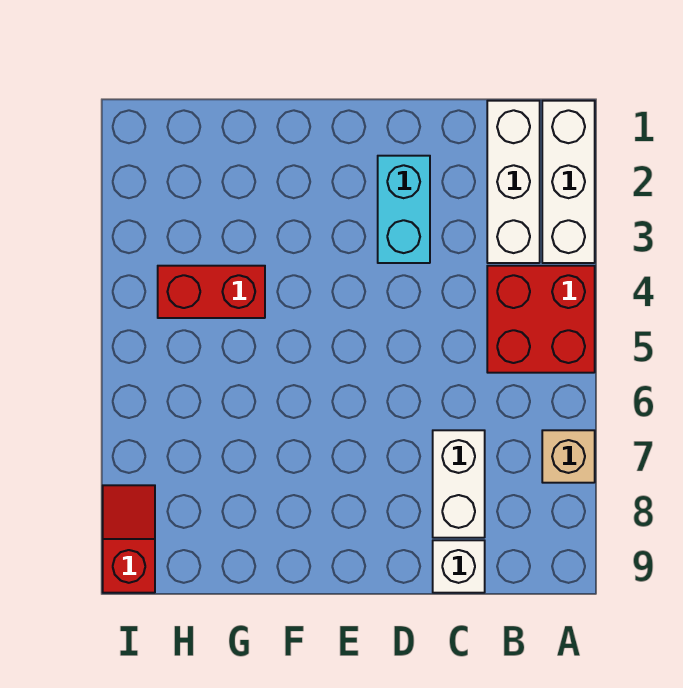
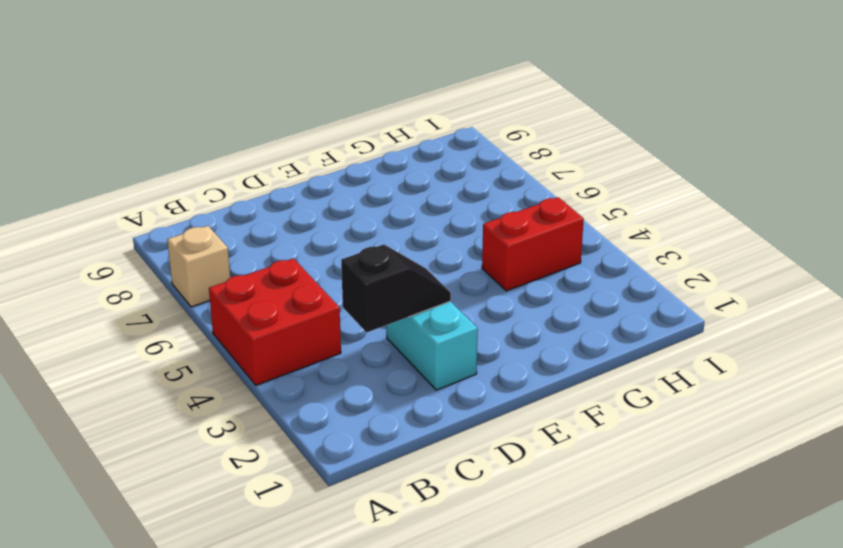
black slope C3:D3 level 2 top C -> none
none -> white brick A1:A3 level 1
none -> white brick B1:B3 level 1

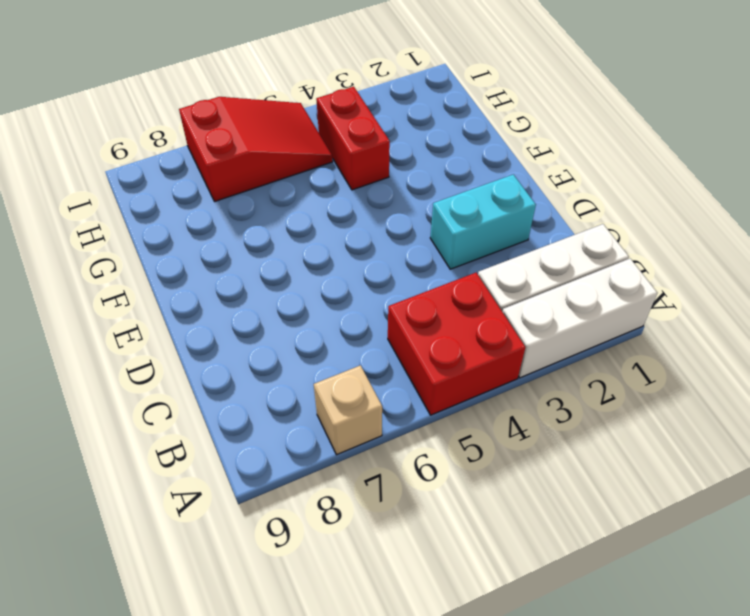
red slope H5:I7 level 1 top 7 -> none
none -> white brick C7:C8 level 1
none -> white brick C9 level 1

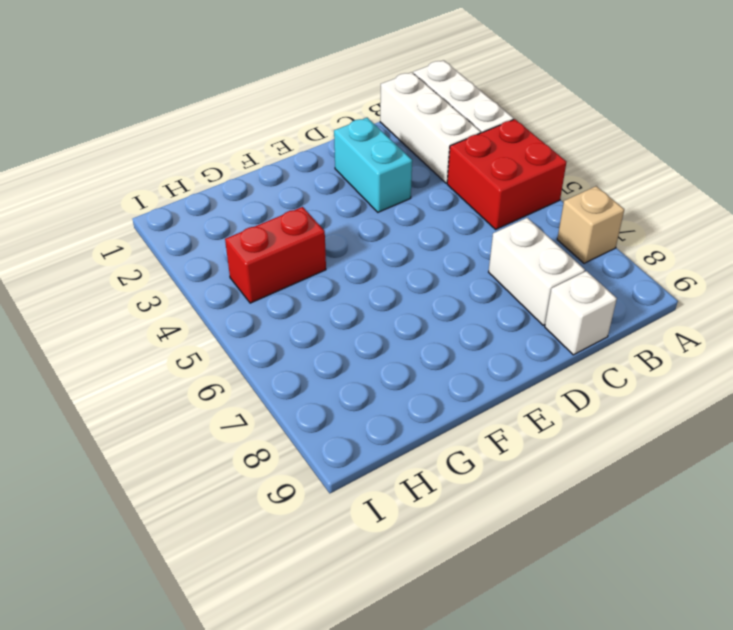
none -> red slope I8:I9 level 1 top 9

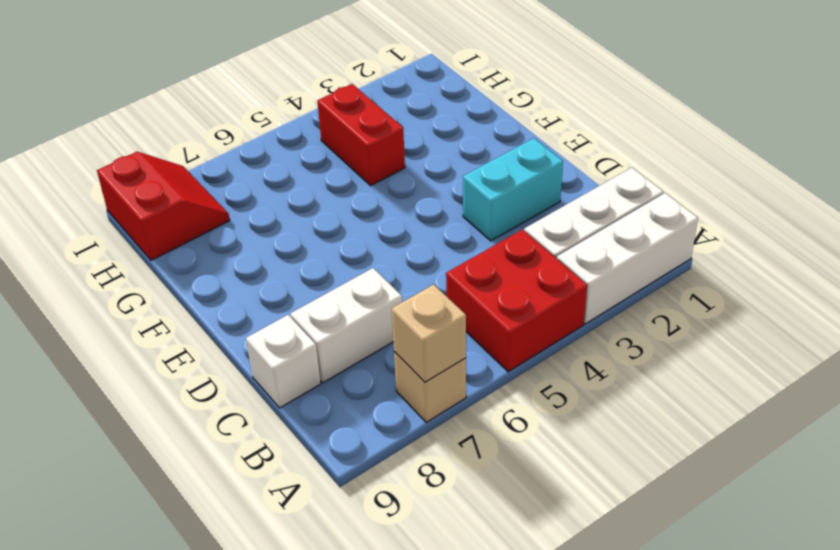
tan brick A7 level 2 -> none
red slope H8:I9 level 1 top 9 -> red slope I8:I9 level 1 top 9

